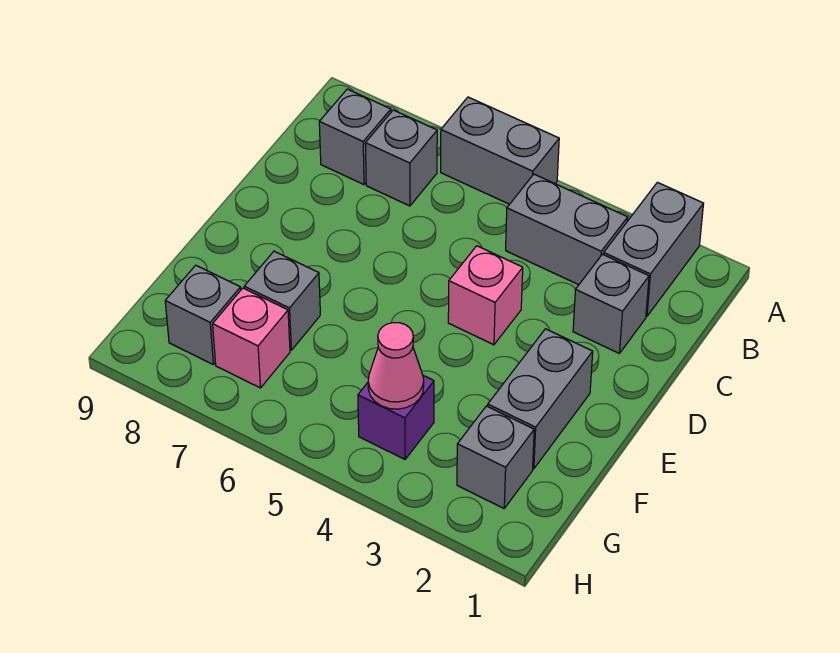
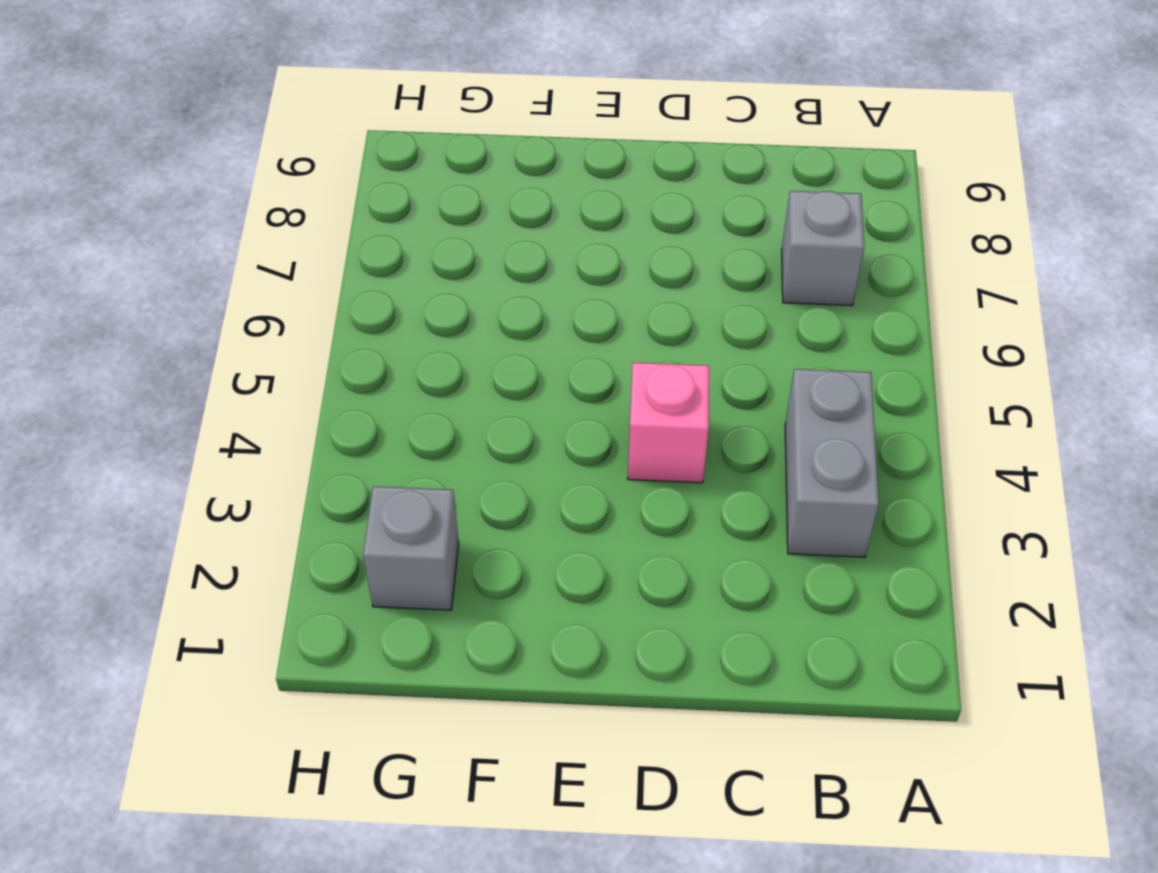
none -> grey brick A2:B2 level 1
none -> grey brick A5:A6 level 1
none -> grey brick B8 level 1

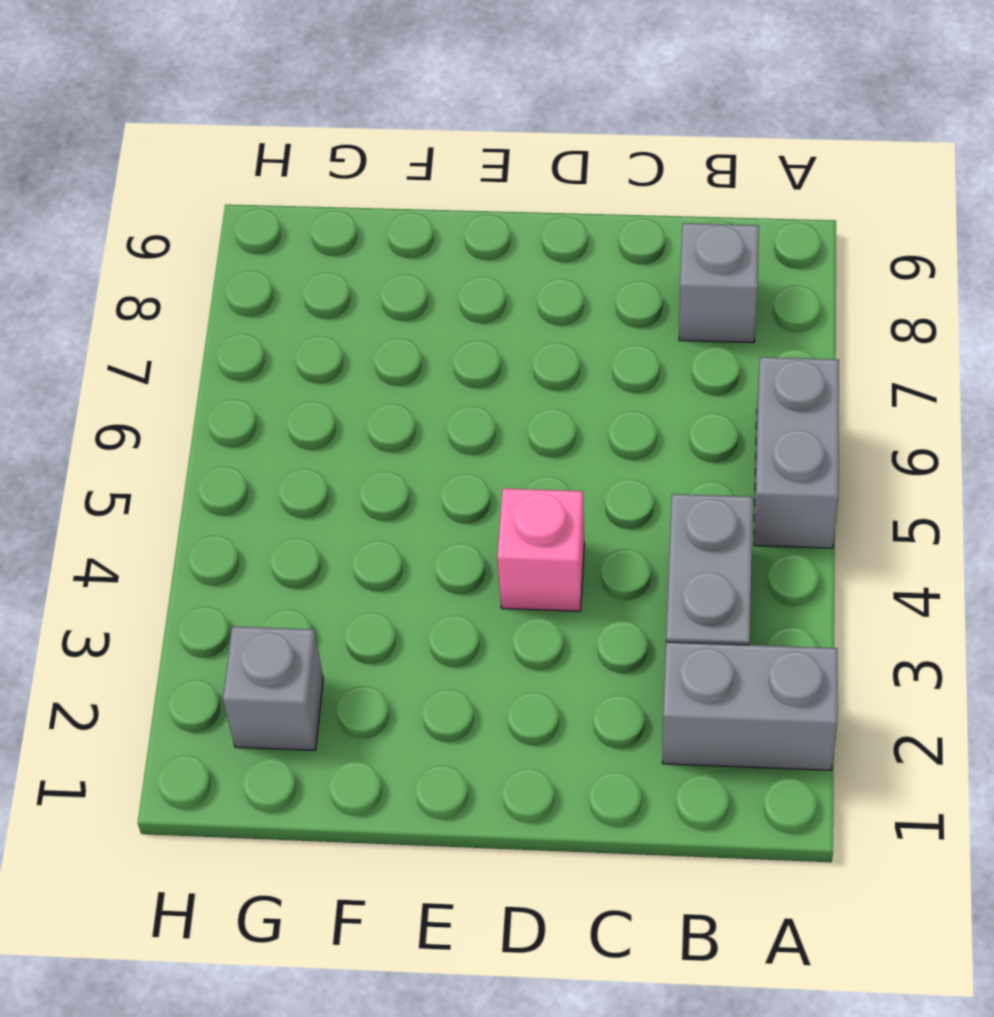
none -> grey brick B7 level 1
none -> grey brick C2 level 1
none -> grey brick E2:F2 level 1

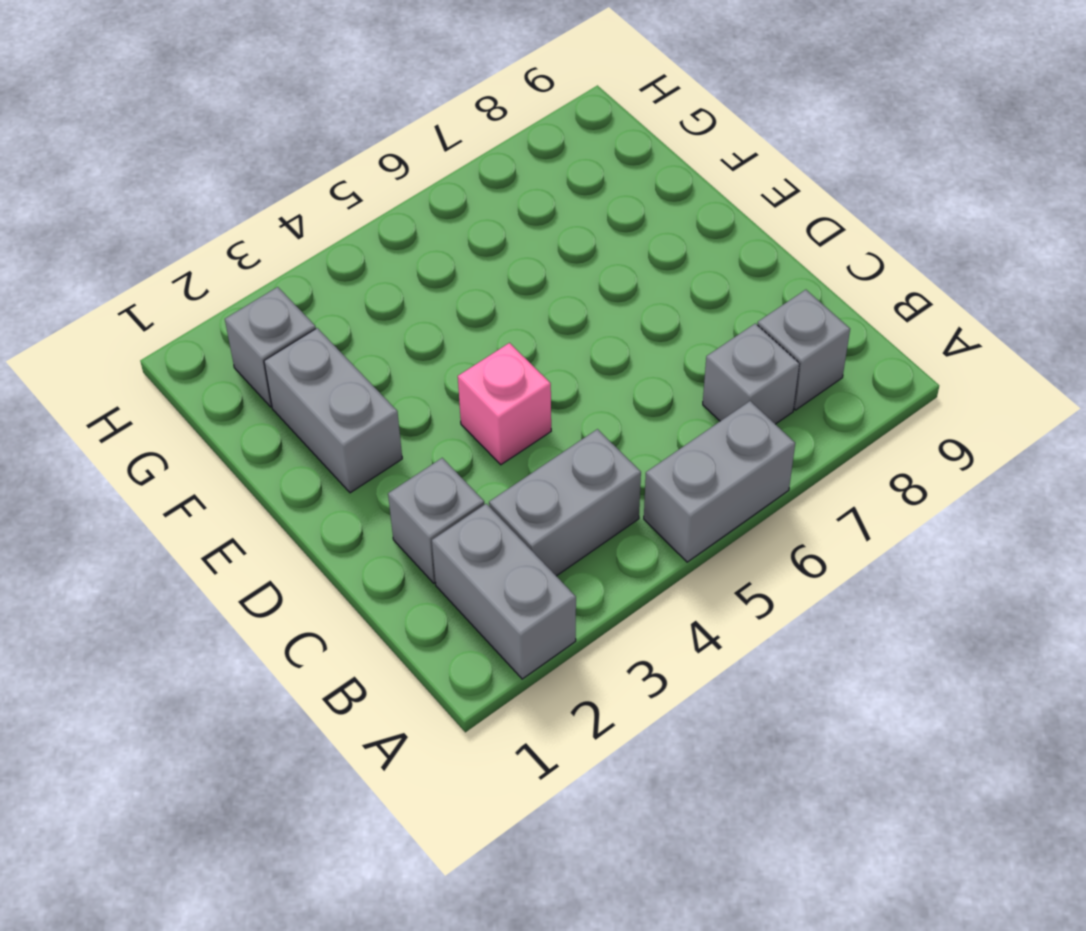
none -> grey brick F7 level 1
none -> purple brick G4 level 1
none -> pink brick G7 level 1

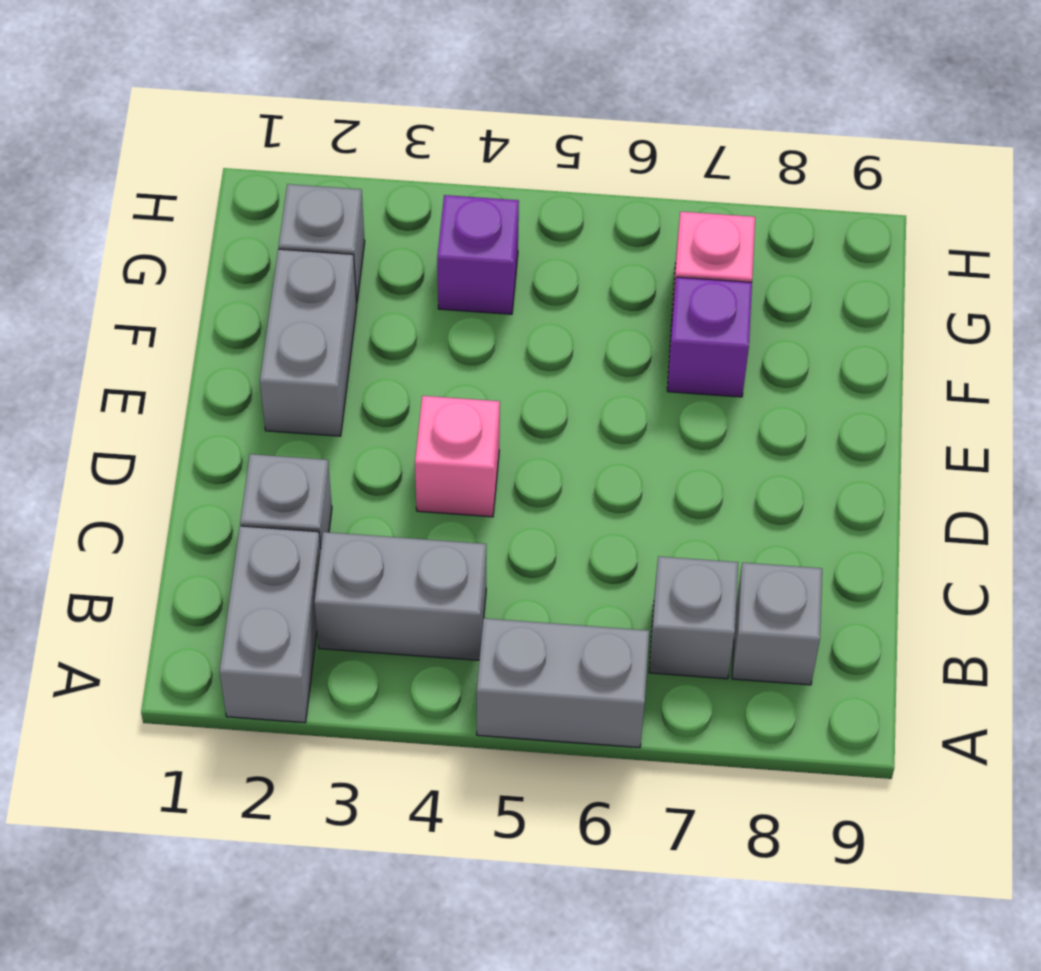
purple brick F7 level 1 -> grey brick F7 level 1
none -> grey brick G8 level 1
none -> pink cone G4 level 2

